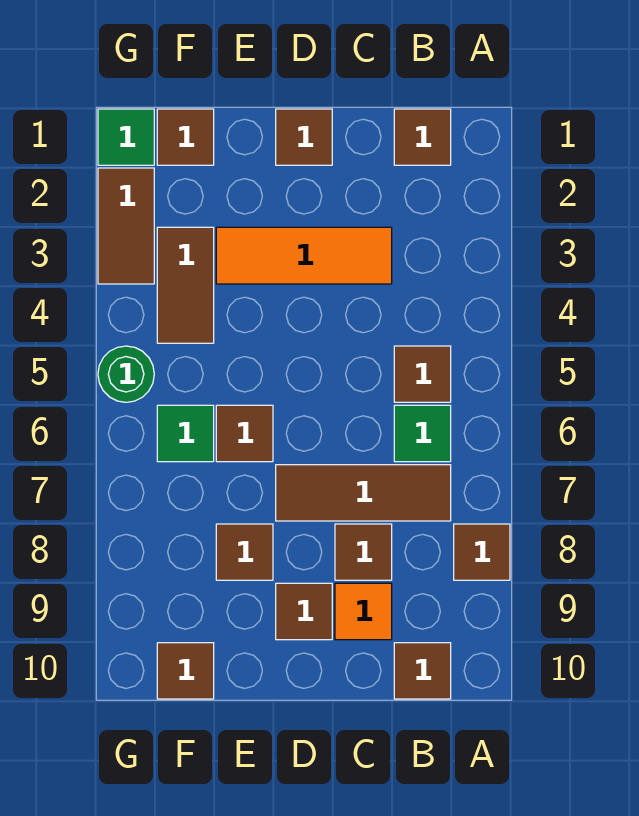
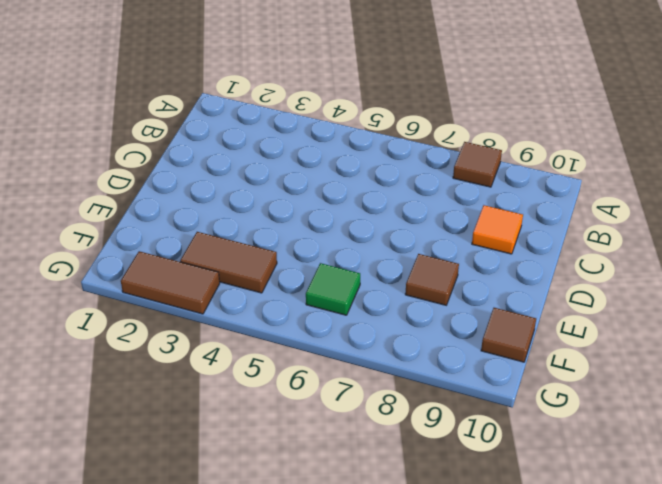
none -> brown tile B1 level 1
none -> brown tile B5 level 1
none -> green tile B6 level 1

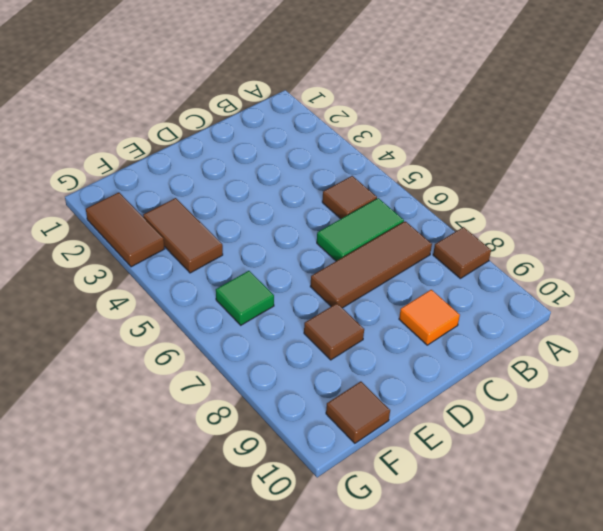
green tile B6:C6 level 1 -> green tile B6 level 1
none -> brown tile B1 level 1
none -> brown tile B10 level 1
none -> orange tile C3:E3 level 1

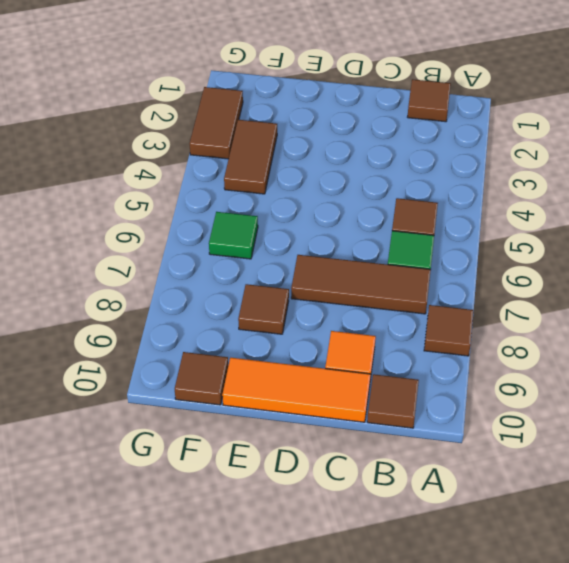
orange tile C10:E10 level 1 -> orange tile C3:E3 level 1
none -> brown tile C8 level 1
none -> brown tile D1 level 1
none -> brown tile D9 level 1

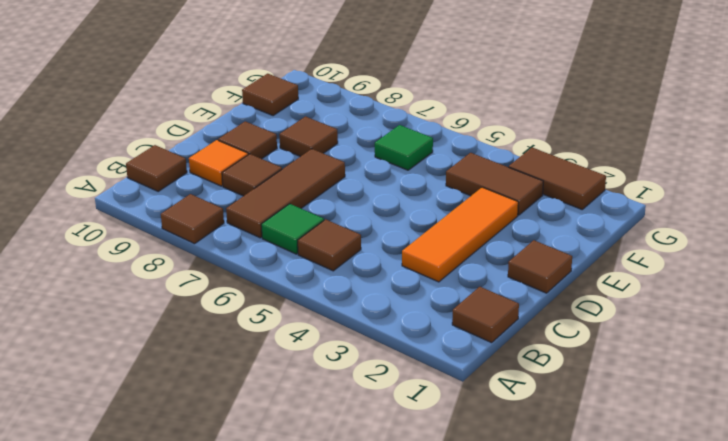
none -> brown tile E6 level 1
none -> brown tile F1 level 1
none -> green tile G1 level 1

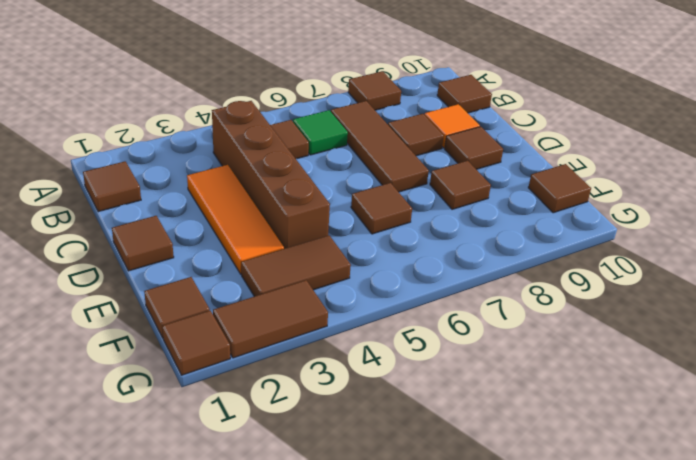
brown brick B4:E4 level 1 -> none
brown tile G1 level 1 -> green tile G1 level 1
none -> green tile F6 level 1
none -> green round brick G5 level 1

